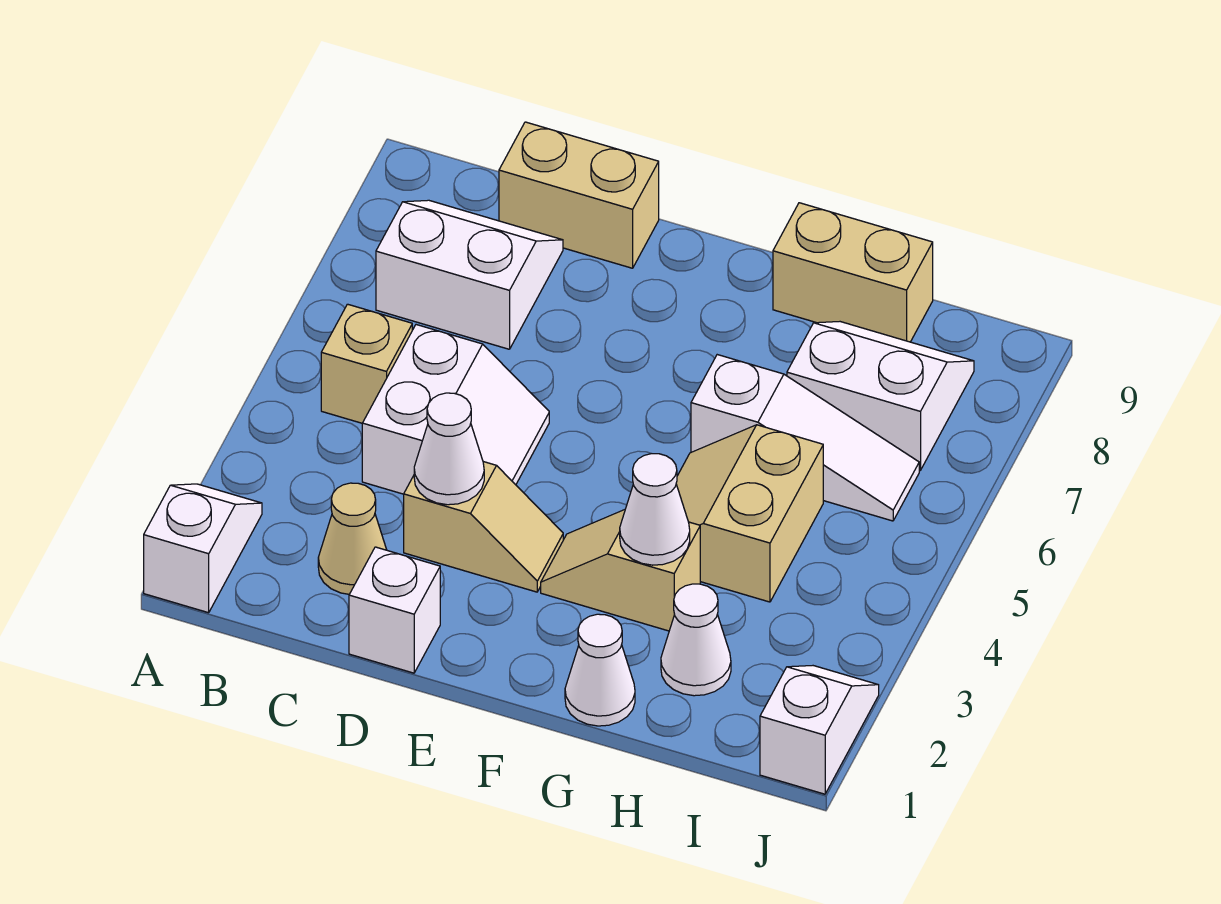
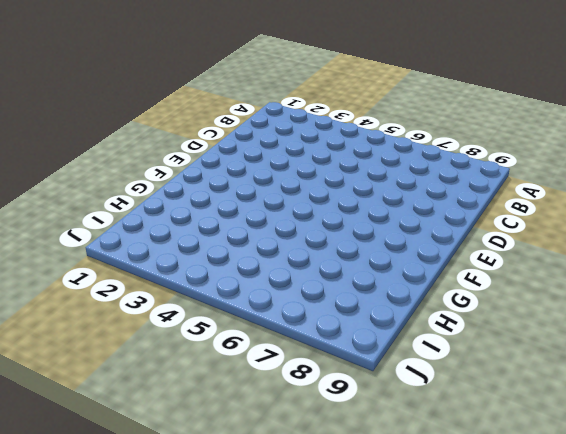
none -> white slope A1:A2 level 1 top 1
none -> tan brick B5 level 1
none -> white slope B7:C8 level 1 top 7

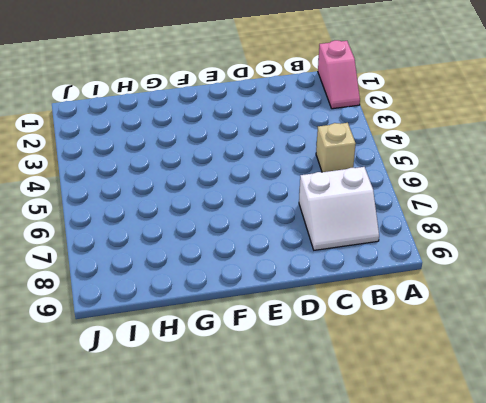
pink slope A1:A2 level 1 top 1 -> white slope A1:A2 level 1 top 1
none -> tan cone C2 level 1
none -> white slope C4:D5 level 1 top C
none -> tan brick C9:D9 level 1

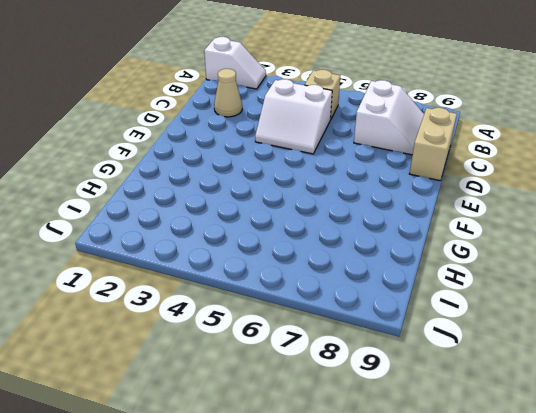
none -> white brick D1 level 1
none -> tan slope D3:E3 level 1 top D
none -> tan slope F3:G3 level 1 top G

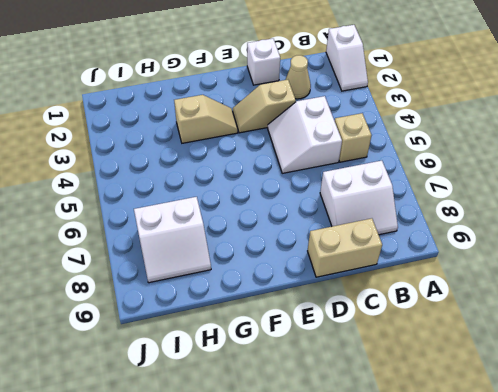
none -> white cone G1 level 1
none -> tan slope G4:H5 level 1 top H
none -> white slope G6:I6 level 1 top G

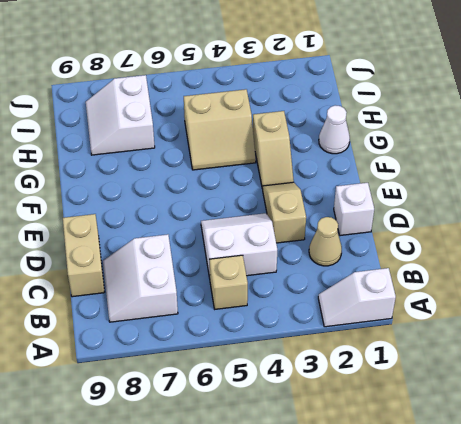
none -> white slope G6:I6 level 1 top G
none -> tan brick G9:H9 level 1
none -> white cone H2 level 1

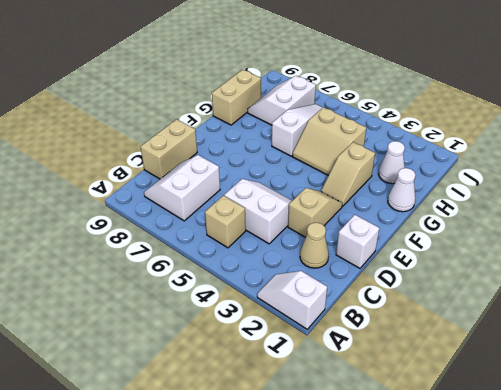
none -> white slope J1:J2 level 1 top 1
none -> white cone D3 level 2
none -> white cone G3 level 2

